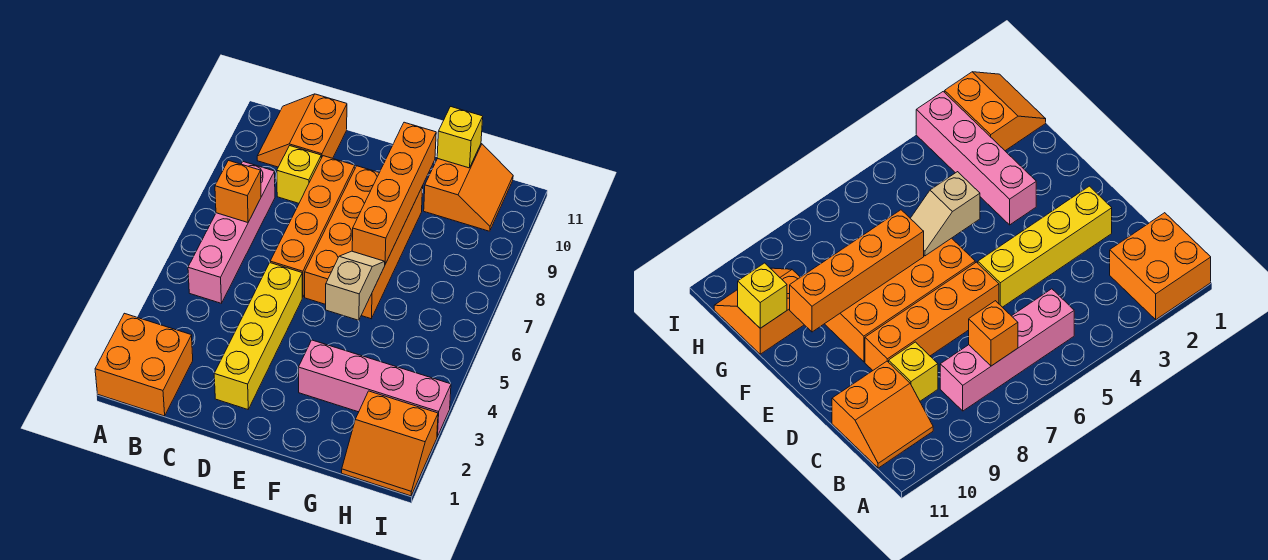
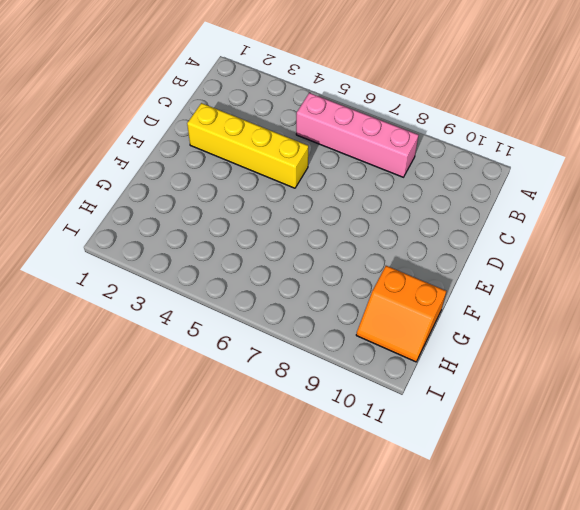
none -> orange brick A1:B2 level 1
none -> orange slope B10:C11 level 1 top C
none -> yellow brick C9 level 1

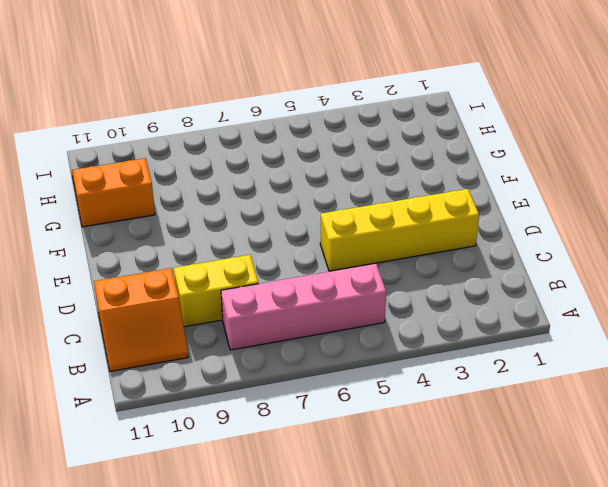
yellow brick C8:C9 level 1 -> yellow brick C9 level 1
none -> orange brick A1:B2 level 1
none -> orange brick D6:D9 level 1
none -> orange brick E6:F9 level 1

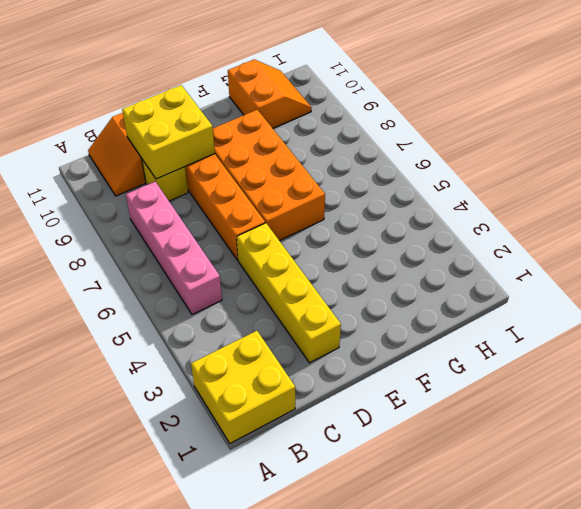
yellow brick A1:B2 level 1 -> orange brick A1:B2 level 1
yellow brick C9:D10 level 2 -> none
none -> pink brick F3:I3 level 1
none -> orange slope H1:I2 level 1 top 2
none -> orange brick B7 level 2

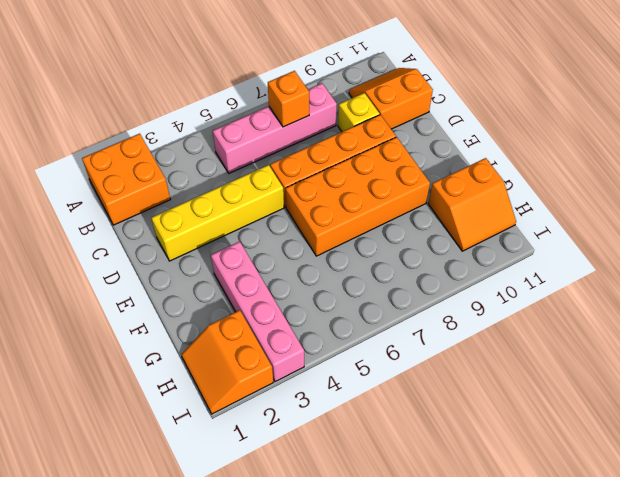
none -> tan slope F5:F6 level 2 top 5
none -> orange brick F7:F10 level 2
none -> yellow brick G11 level 2

